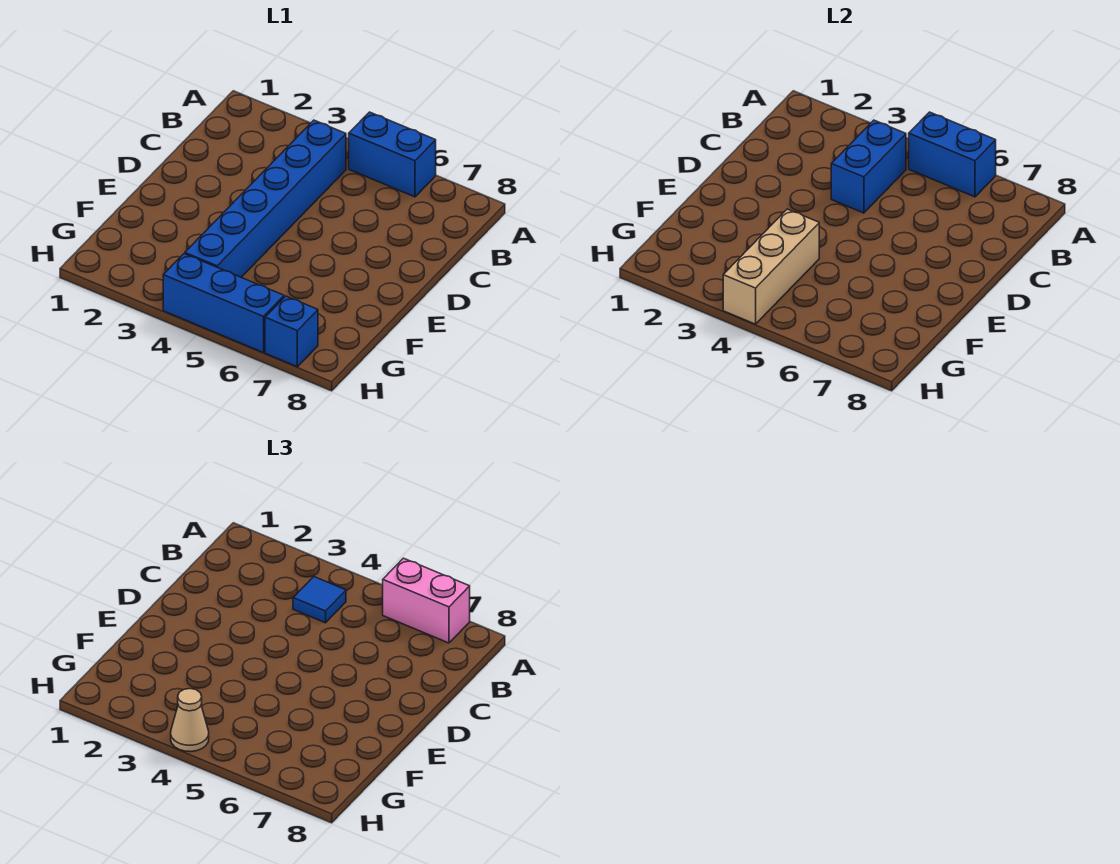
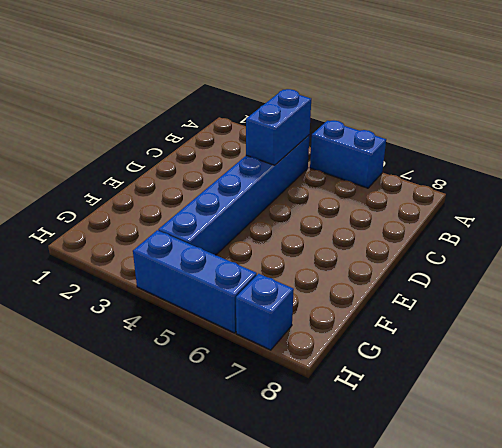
none -> blue brick A5:A6 level 2
none -> tan brick F4:H4 level 2

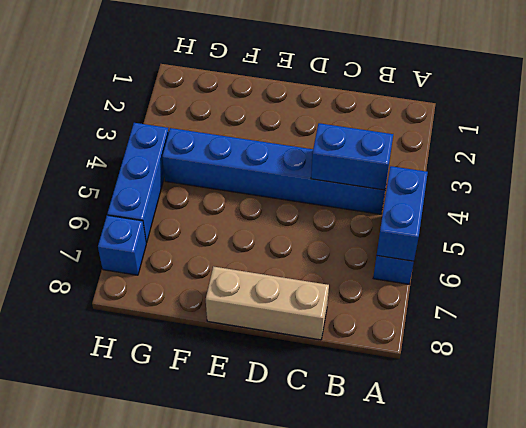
tan brick C8:E8 level 1 -> tan brick F4:H4 level 2
none -> pink brick A6:A7 level 3
none -> blue tile B4 level 3

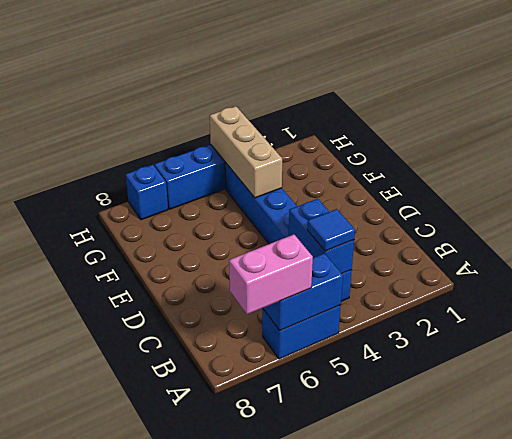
none -> tan cone H4 level 3

